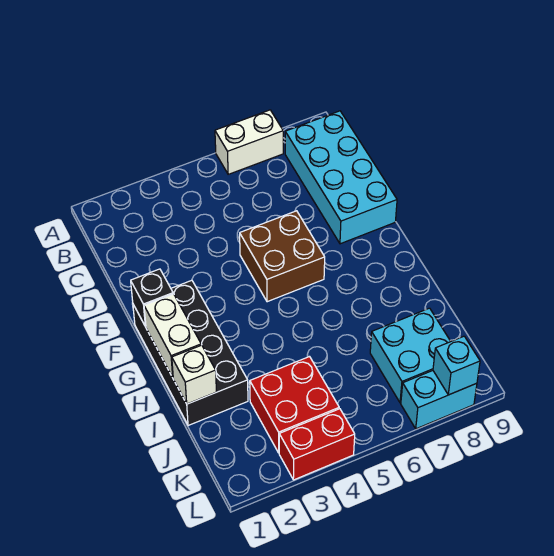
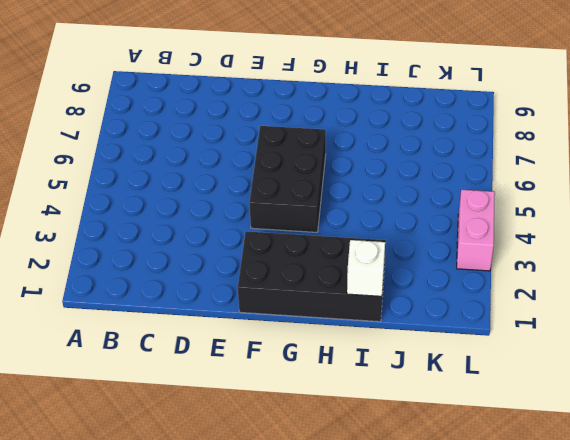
black brick F4:G6 level 1 -> brown brick E5:F6 level 1
pink brick L3:L4 level 1 -> red brick L3:L4 level 1
none -> white brick A6:A7 level 1
none -> cyan brick B8:E9 level 1
none -> red brick J3:K4 level 1

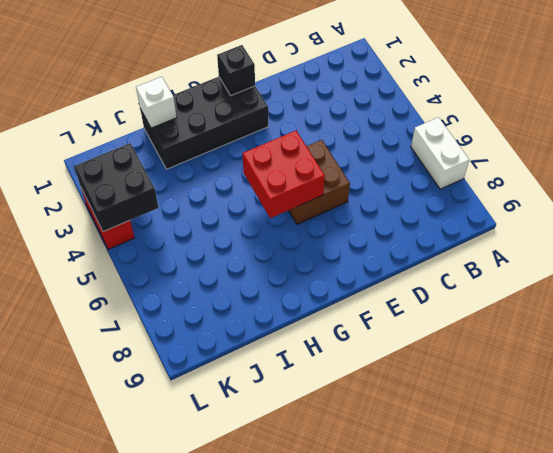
red brick F5:G6 level 2 -> red brick J3:K4 level 1
black brick K3:L4 level 2 -> none
none -> cyan brick B8:E9 level 1
none -> cyan brick J7:K8 level 1
none -> cyan brick L7:L8 level 1

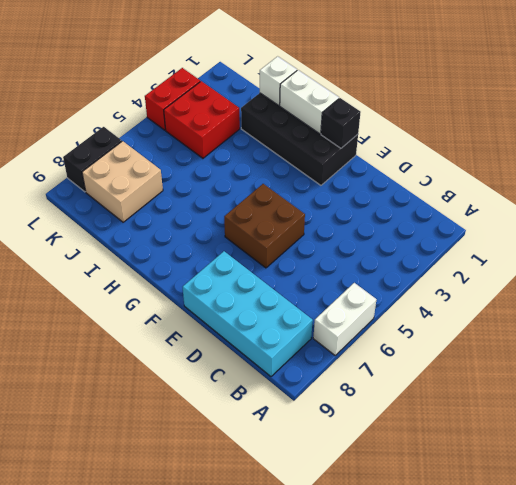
tan brick J7:K8 level 1 -> cyan brick J7:K8 level 1
black brick L7:L8 level 1 -> cyan brick L7:L8 level 1
none -> cyan brick L8 level 2

